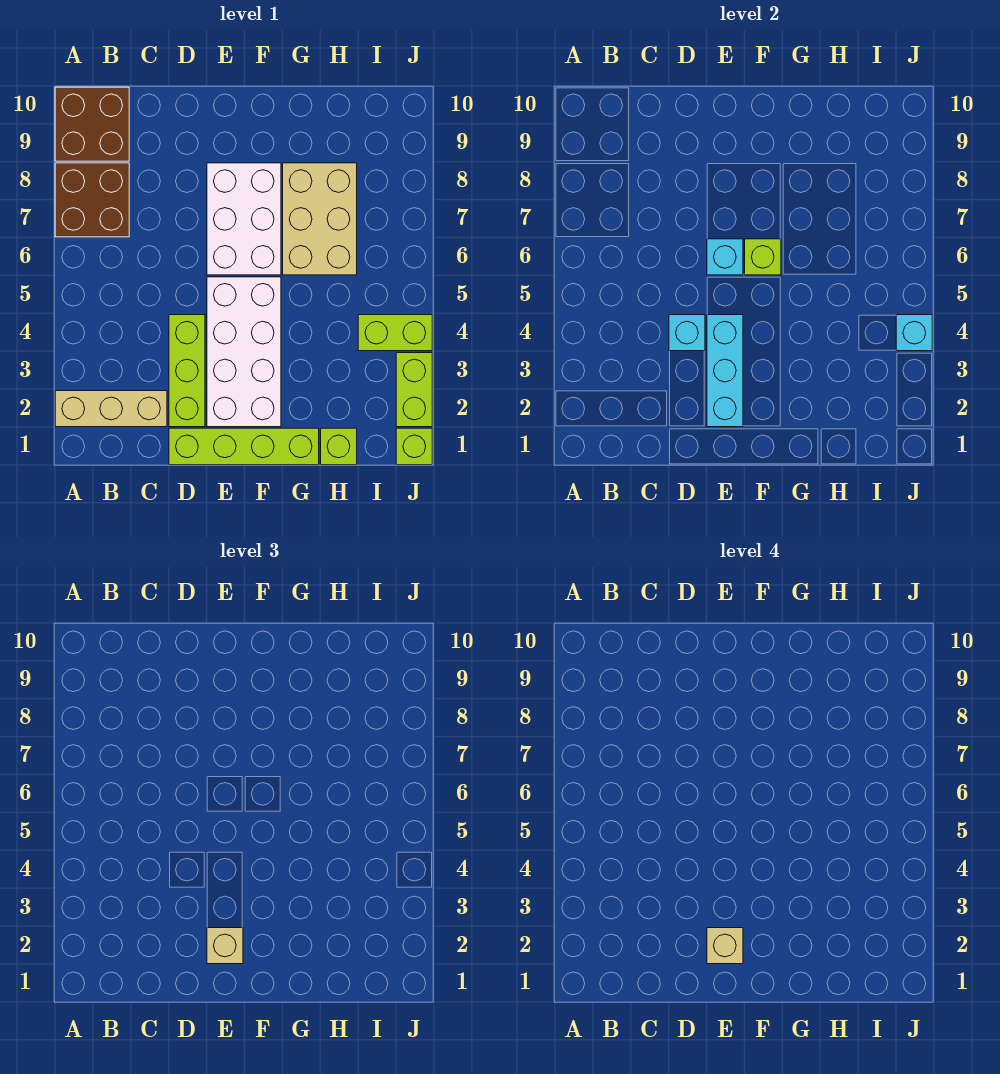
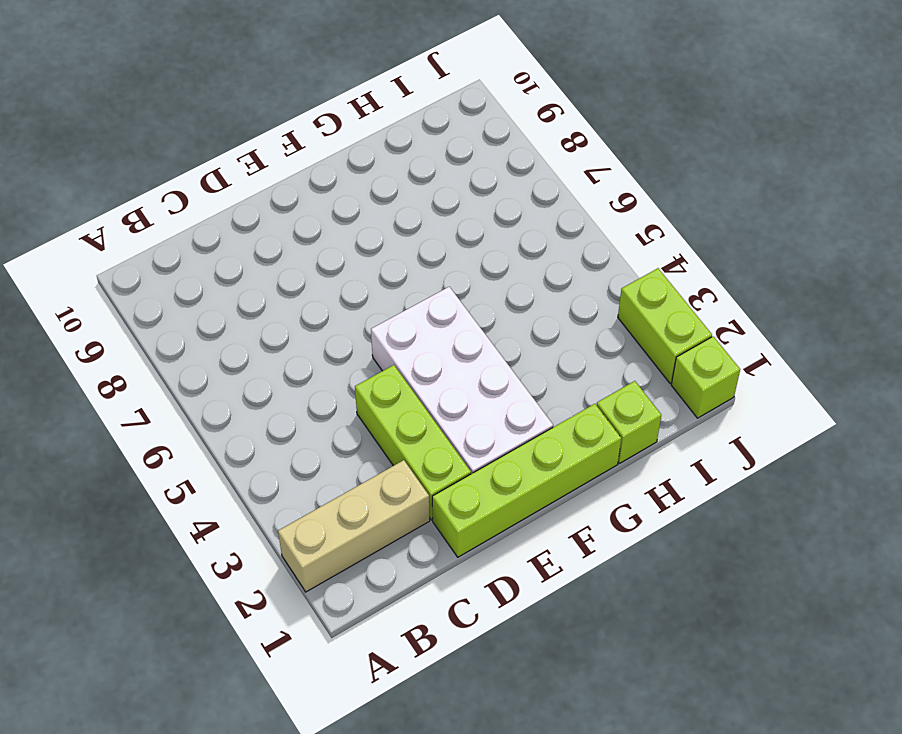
none -> brown brick A7:B8 level 1
none -> brown brick A9:B10 level 1
none -> white brick E6:F8 level 1

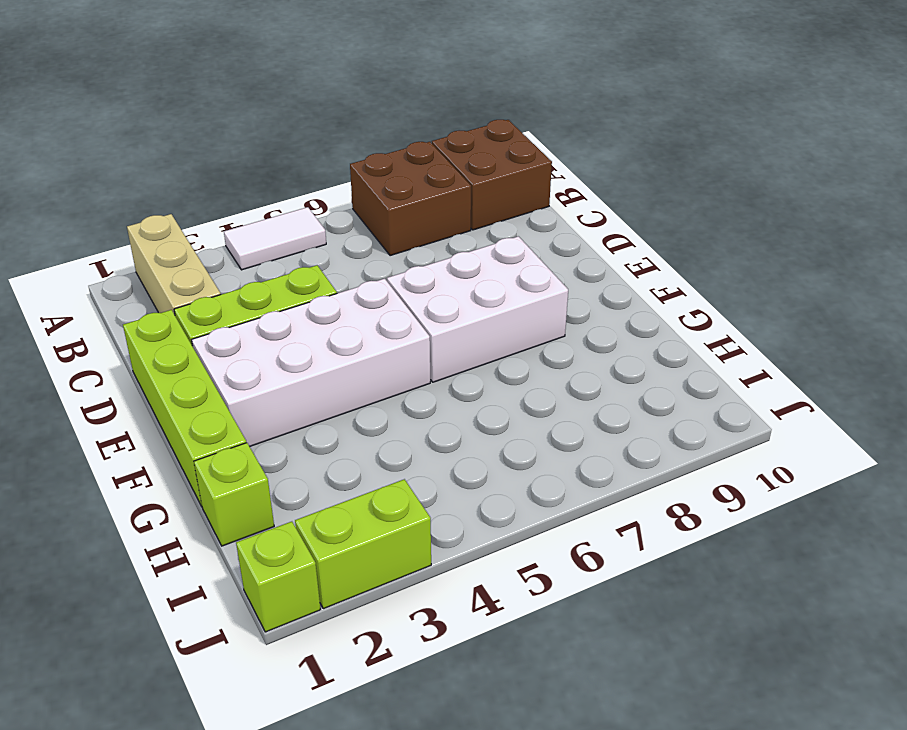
white tile A4:A5 level 1 -> none
none -> tan brick G6:H8 level 1
none -> lime brick I4:J4 level 1
none -> cyan brick D4 level 2

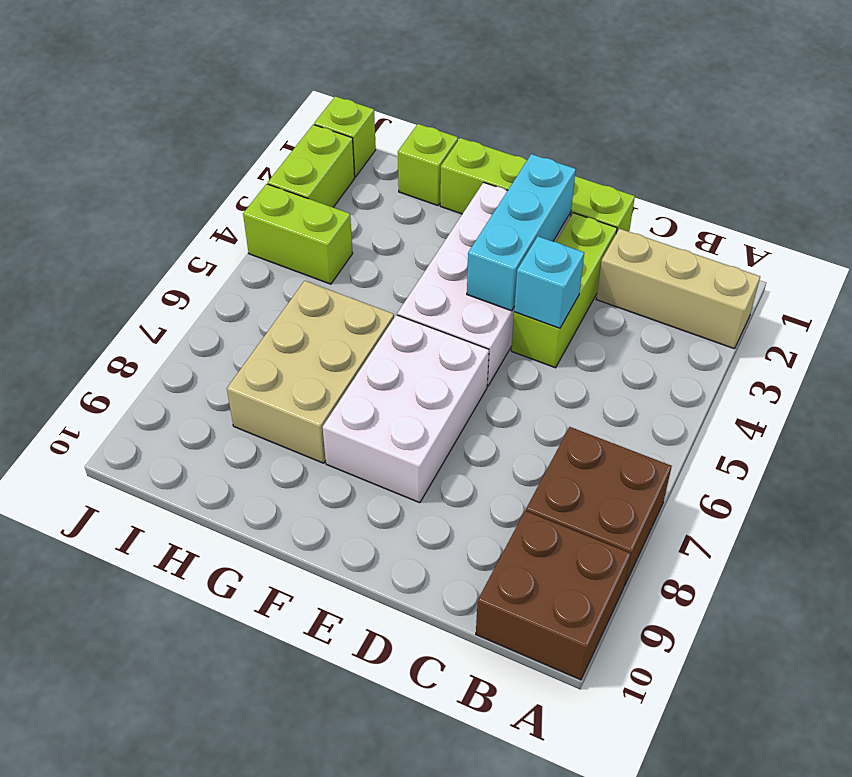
none -> cyan brick E6 level 2
none -> lime brick F6 level 2
none -> cyan brick J4 level 2

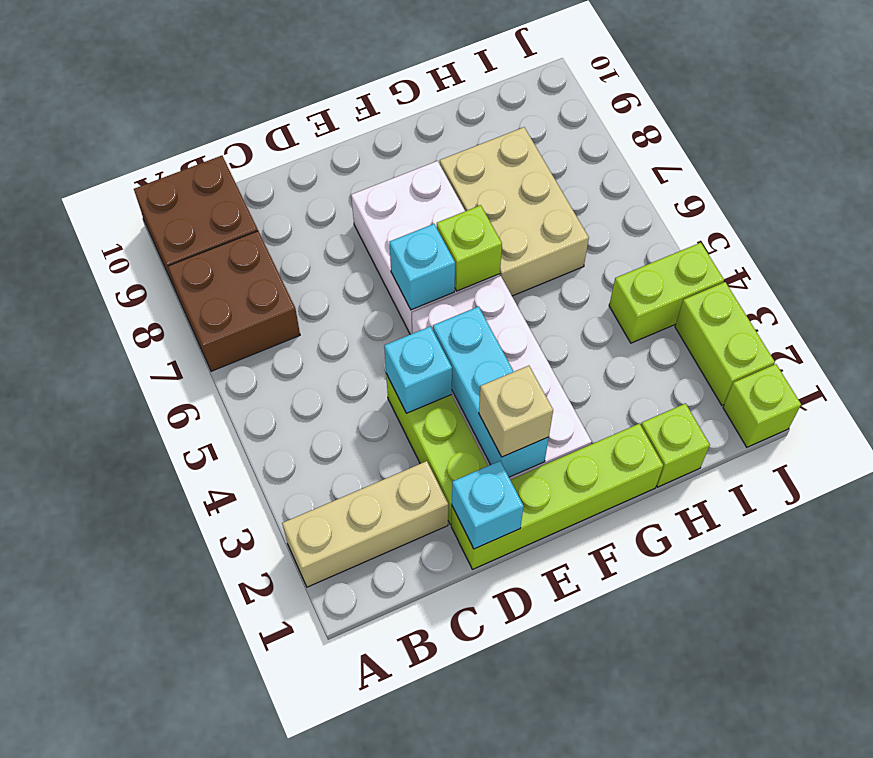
cyan brick D1 level 2 -> cyan brick J4 level 2
none -> tan brick E2 level 4

